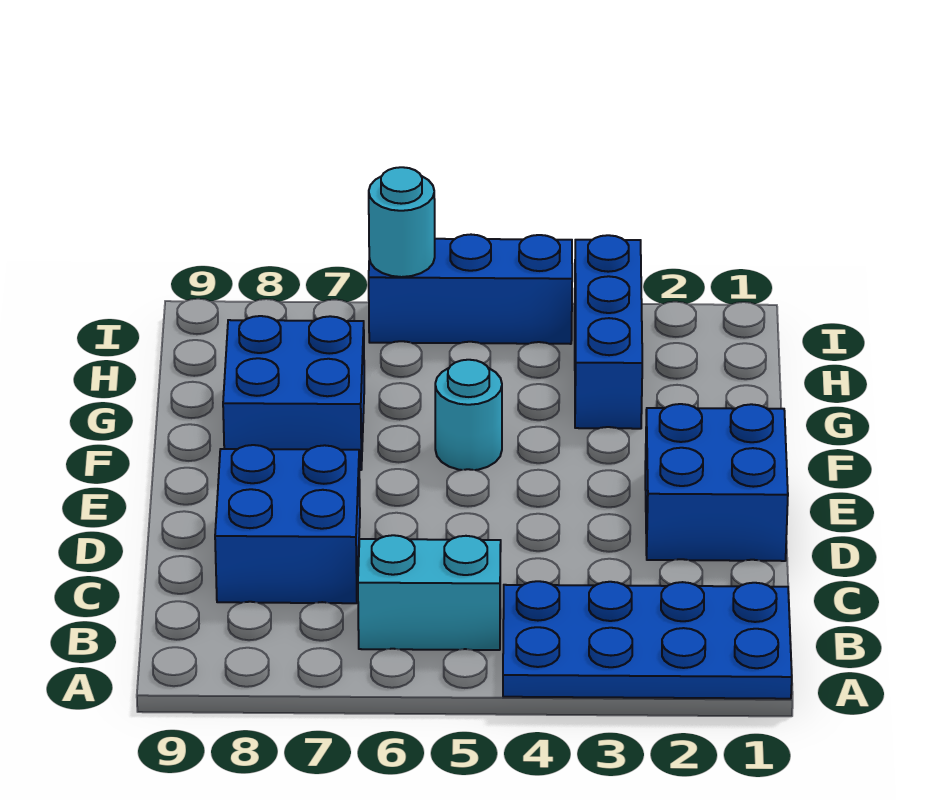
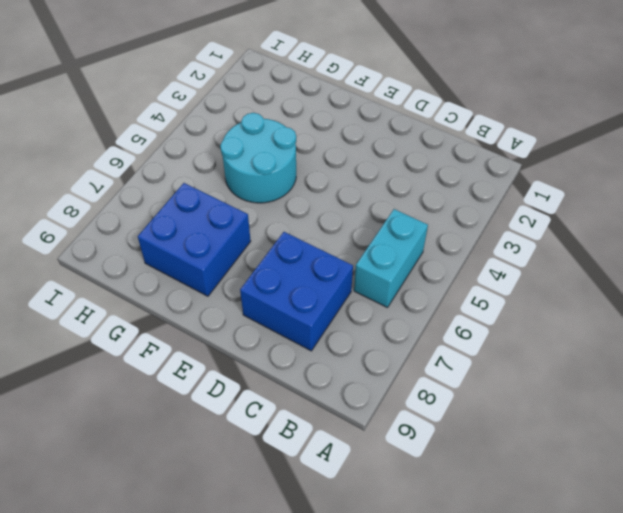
cyan round brick F4:G5 level 1 -> cyan round brick F5 level 1
none -> blue plate A1:B4 level 1
none -> blue brick D1:E2 level 1

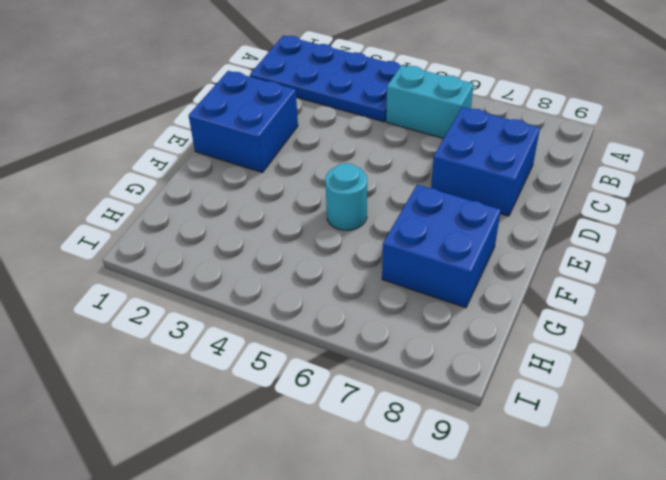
none -> blue brick G3:I3 level 1
none -> blue brick I4:I6 level 1

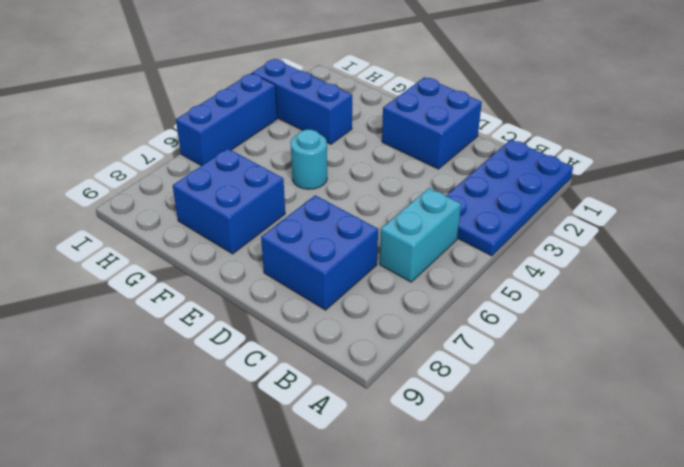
none -> cyan round brick I6 level 2

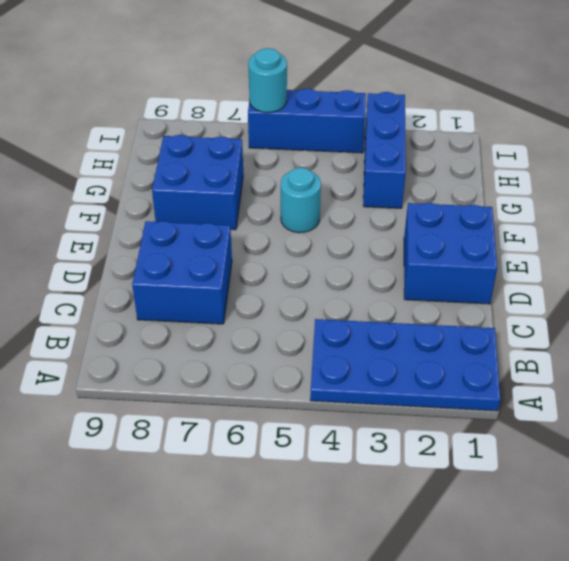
none -> cyan brick B5:B6 level 1

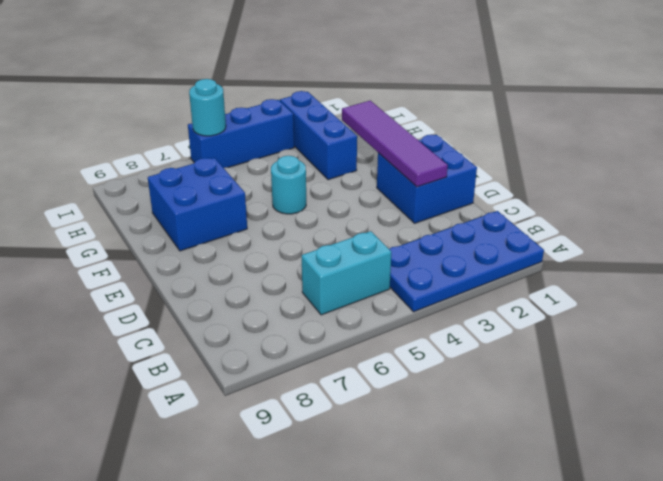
purple tile D2:G2 level 2 -> none
none -> blue brick C7:D8 level 1

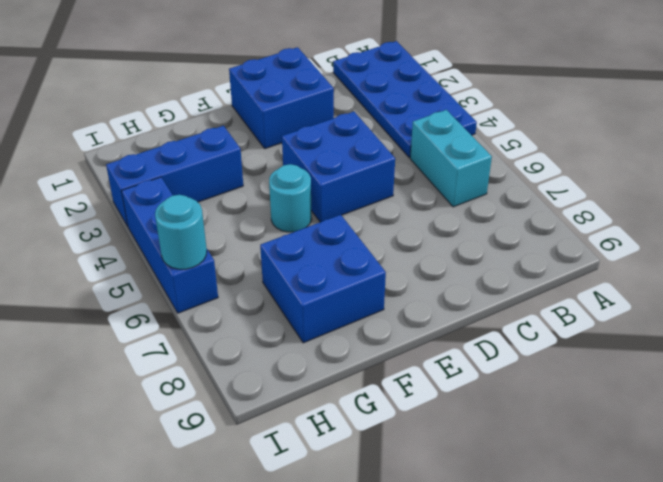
blue brick D4:E5 level 1 -> blue brick C7:D8 level 1

